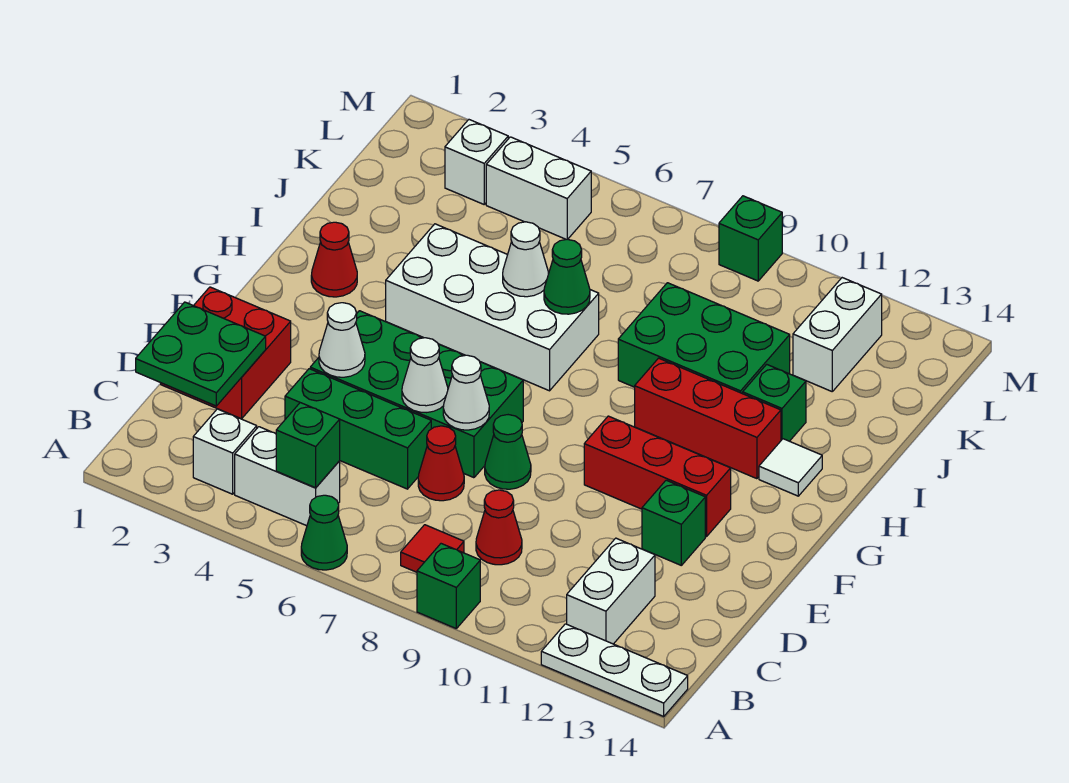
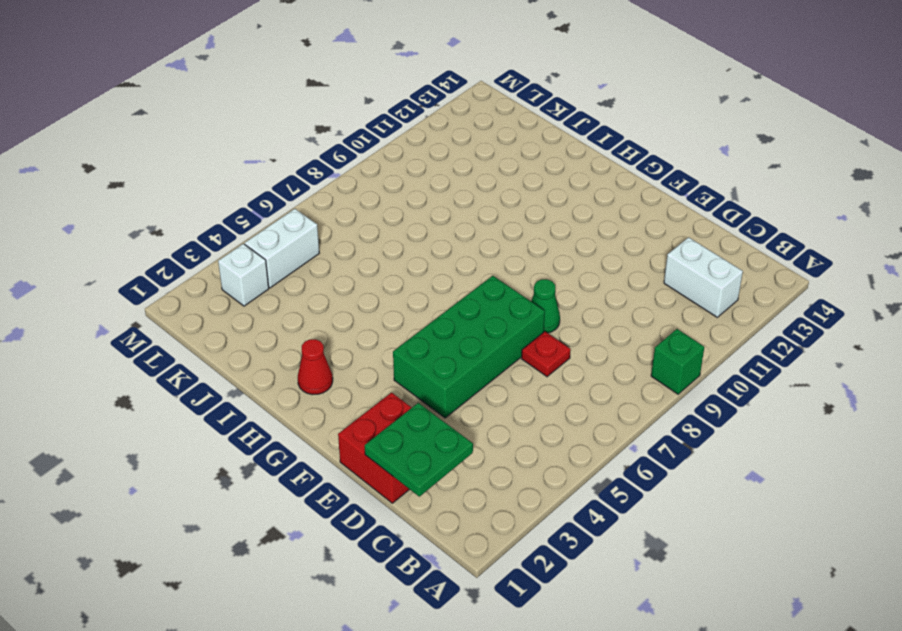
red plate D7 level 1 -> red cone D7 level 1
none -> green cone A6 level 1
none -> white plate A12:A14 level 1
none -> white brick B3 level 1
none -> white brick B4:B5 level 1

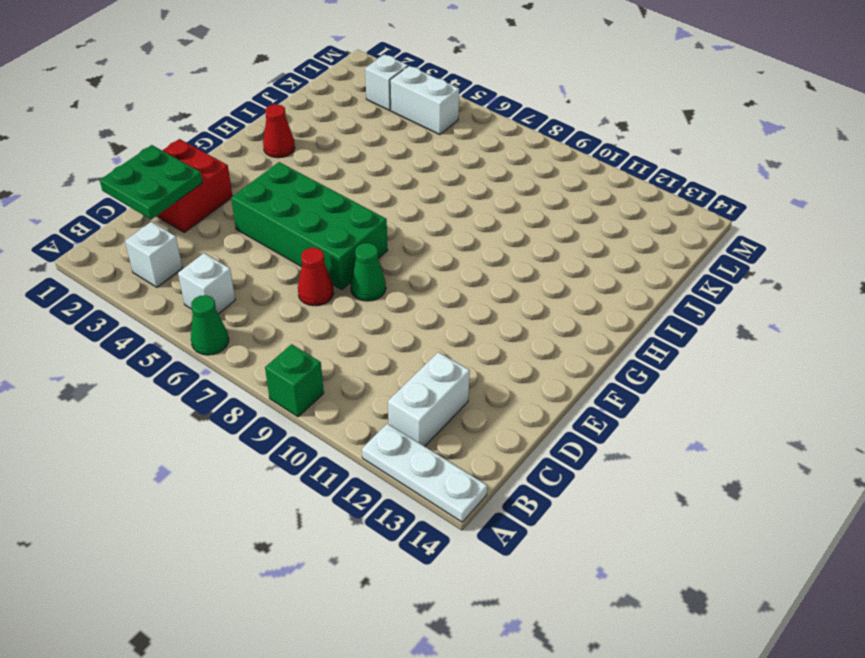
white brick B5 level 1 -> white brick B4:B5 level 1
none -> red tile B8 level 1
none -> red cone C9 level 1
none -> green brick D4:D6 level 1
none -> green brick E12 level 1

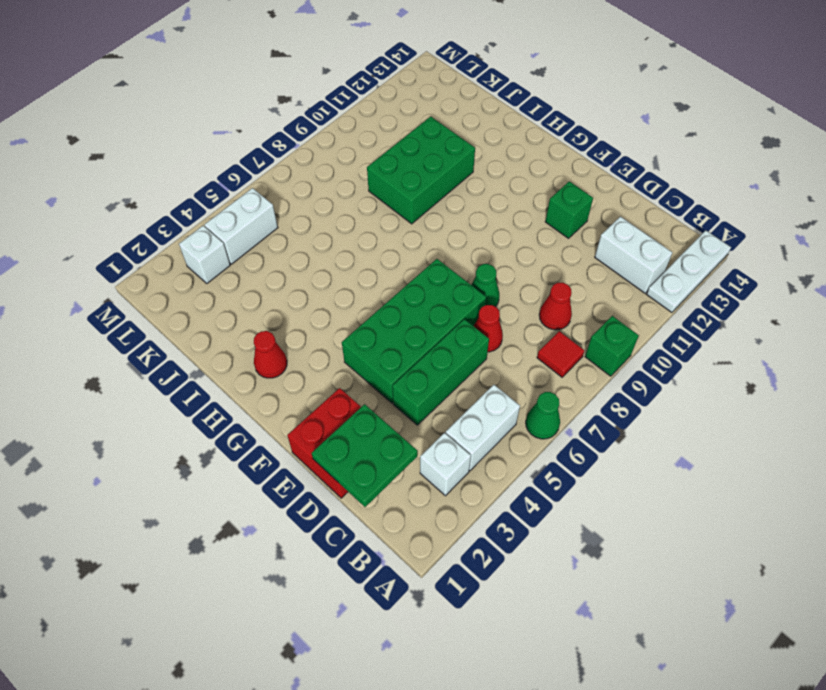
none -> red brick F10:F12 level 1
none -> white brick H4:I7 level 1
none -> red brick H10:H12 level 1
none -> white tile H13 level 1

